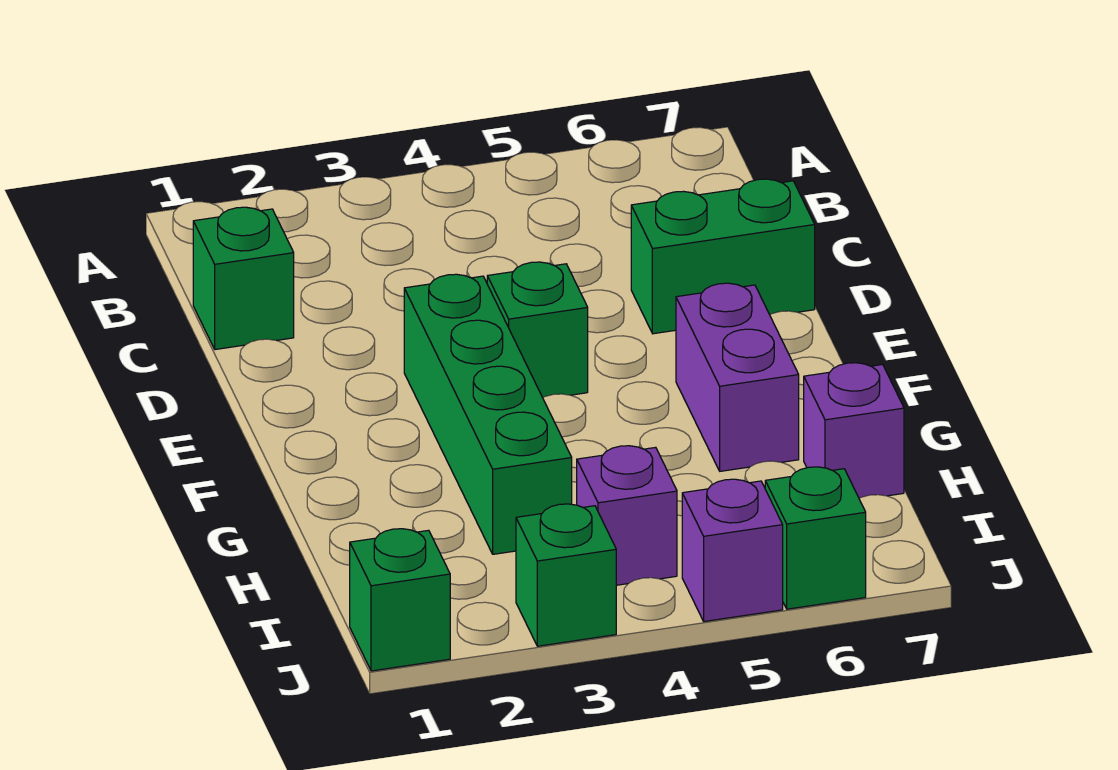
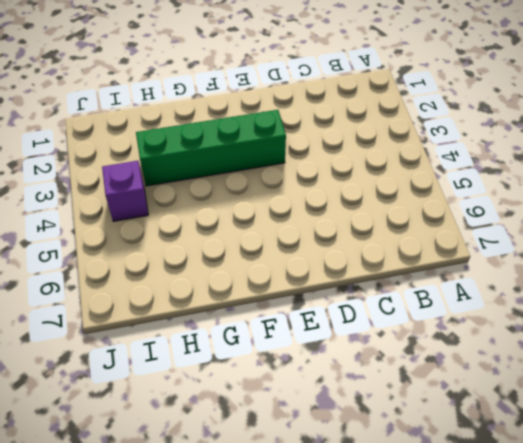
none -> green brick C1 level 1
none -> green brick D6:D7 level 1

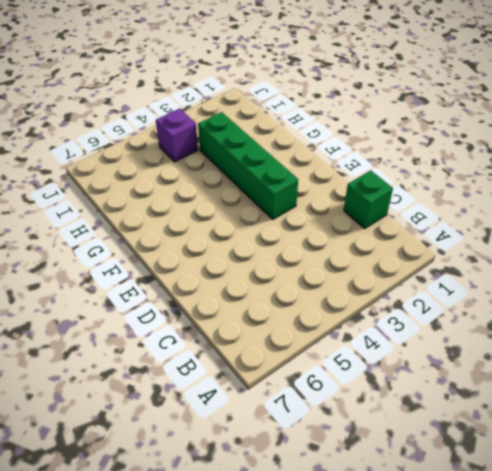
none -> green brick D6:D7 level 1
none -> green brick E4 level 1

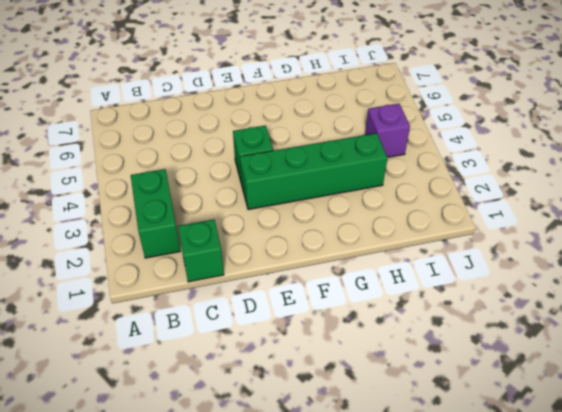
green brick B2:B3 level 1 -> green brick D6:D7 level 1
none -> purple brick F6:G6 level 1
none -> purple brick H7 level 1

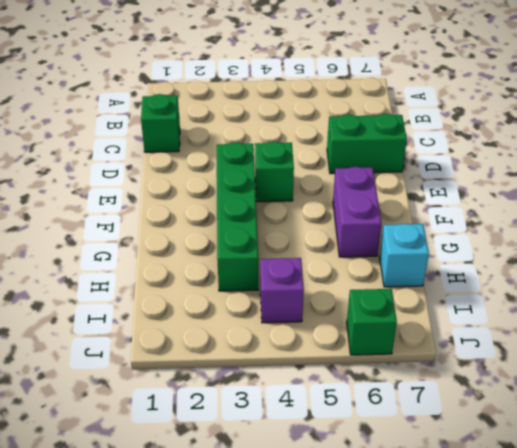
cyan brick H7 level 1 -> purple brick H7 level 1
none -> green brick J1 level 1
none -> green brick J3 level 1

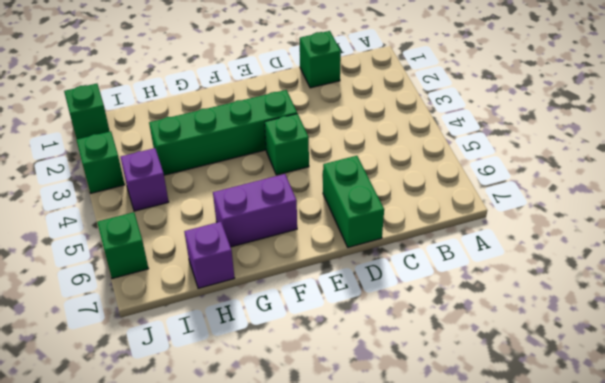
none -> purple brick J5 level 1

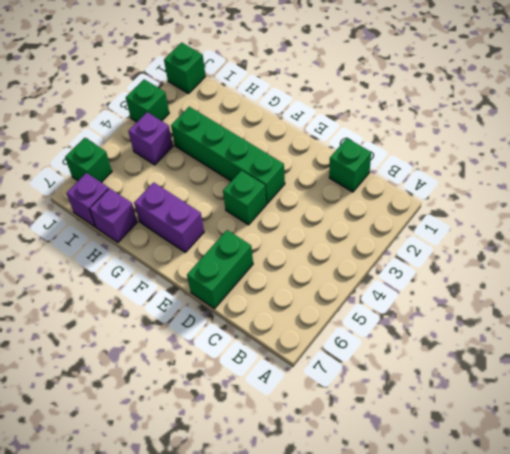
purple brick I7 level 1 -> purple brick J5 level 1

